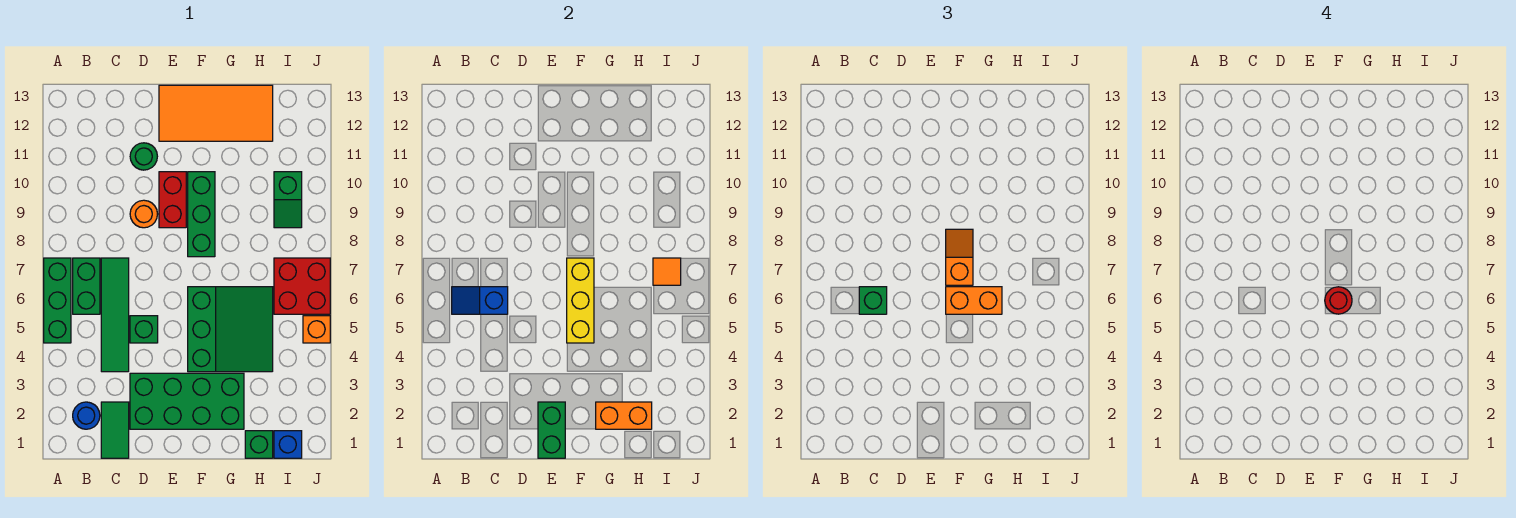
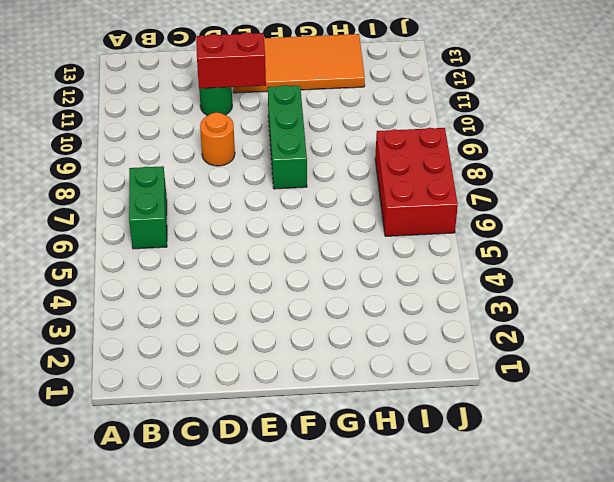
red brick D11:E11 level 2 -> red brick E9:E10 level 1
red brick I6:J8 level 1 -> red brick I6:J7 level 1
none -> green brick A5:A7 level 1
none -> blue round brick B2 level 1
none -> green tile C1:C2 level 1

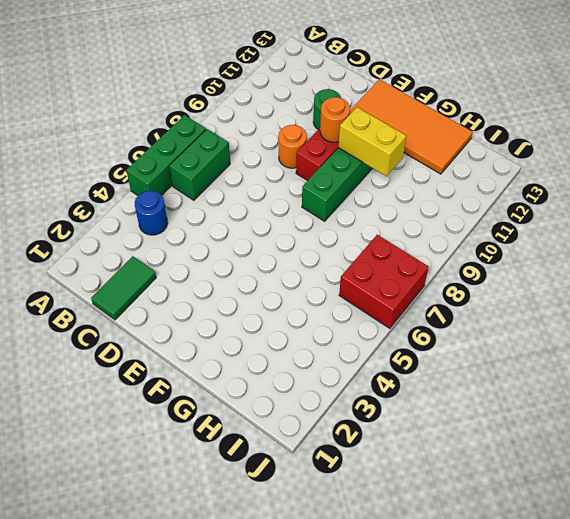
blue round brick B4 level 1 -> blue round brick B2 level 1
orange round brick E10 level 2 -> none
yellow brick F10:G10 level 2 -> none
none -> green tile C4:C7 level 1
none -> green brick D2:G3 level 1
none -> green brick D5 level 1

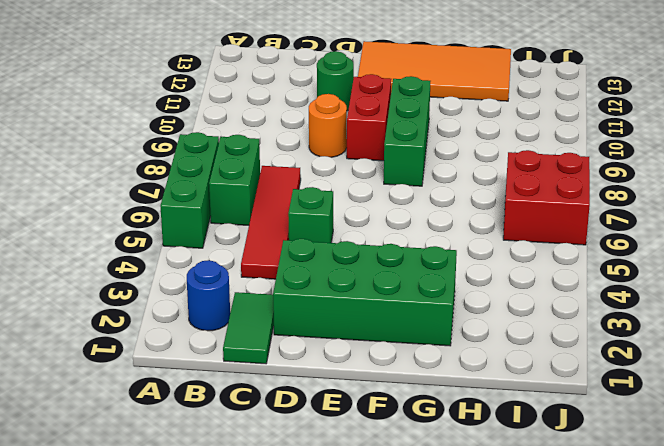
red tile C4:C7 level 1 -> green tile C4:C7 level 1
none -> green slope F4:H6 level 1 top F
none -> green brick H1 level 1
none -> blue brick I1 level 1

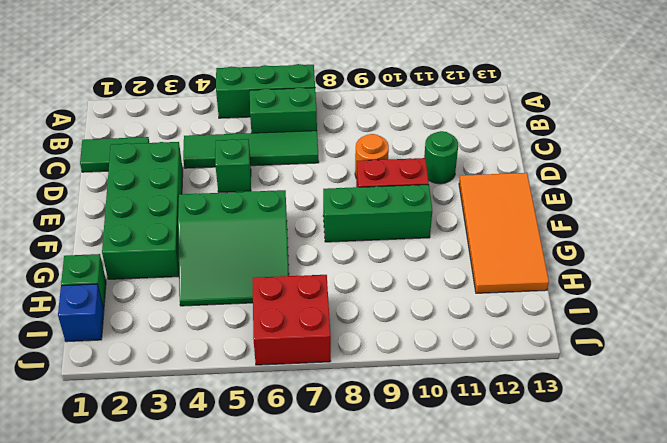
none -> blue round brick B2 level 1
none -> green slope I9:I10 level 1 top 10
none -> orange brick J5 level 1

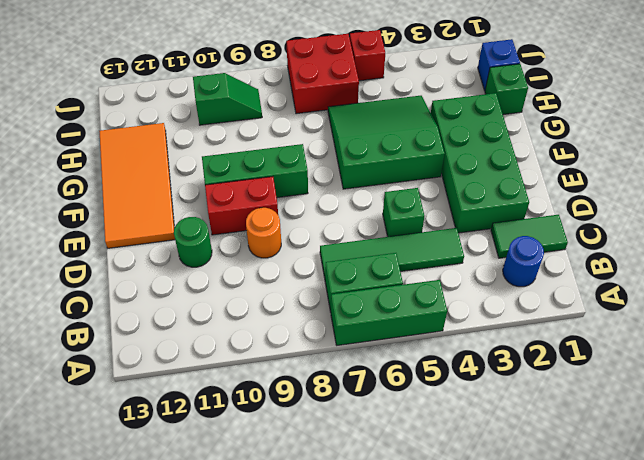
red brick J5 level 1 -> orange brick J5 level 1
none -> blue slope B6:C6 level 2 top C
none -> green brick E1:E2 level 2
none -> yellow brick F5:F7 level 2

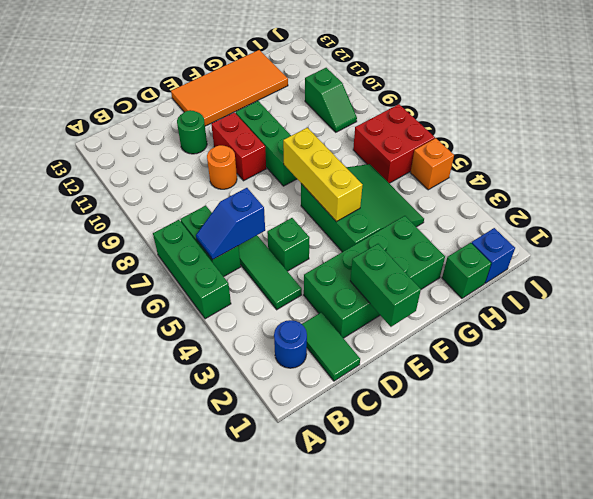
none -> orange brick G2:H2 level 2
none -> orange tile I7 level 2
none -> green brick C6 level 3

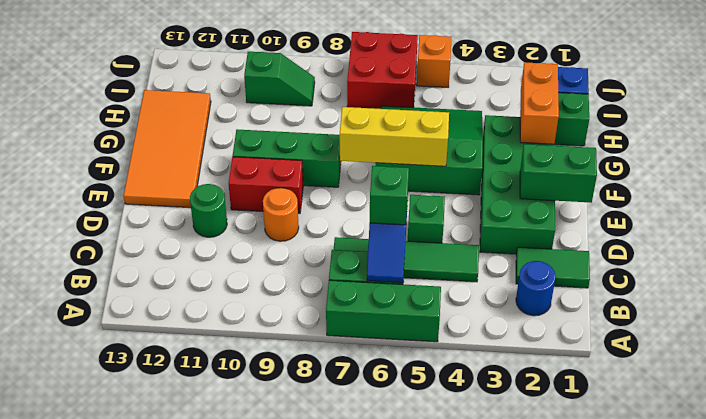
none -> orange tile I7 level 2
none -> orange brick F6:G6 level 3
none -> orange slope F7:F8 level 3 top 7

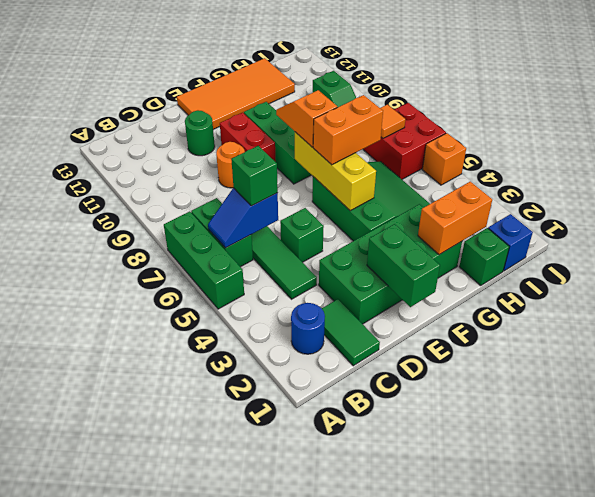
none -> red round brick F6 level 4

